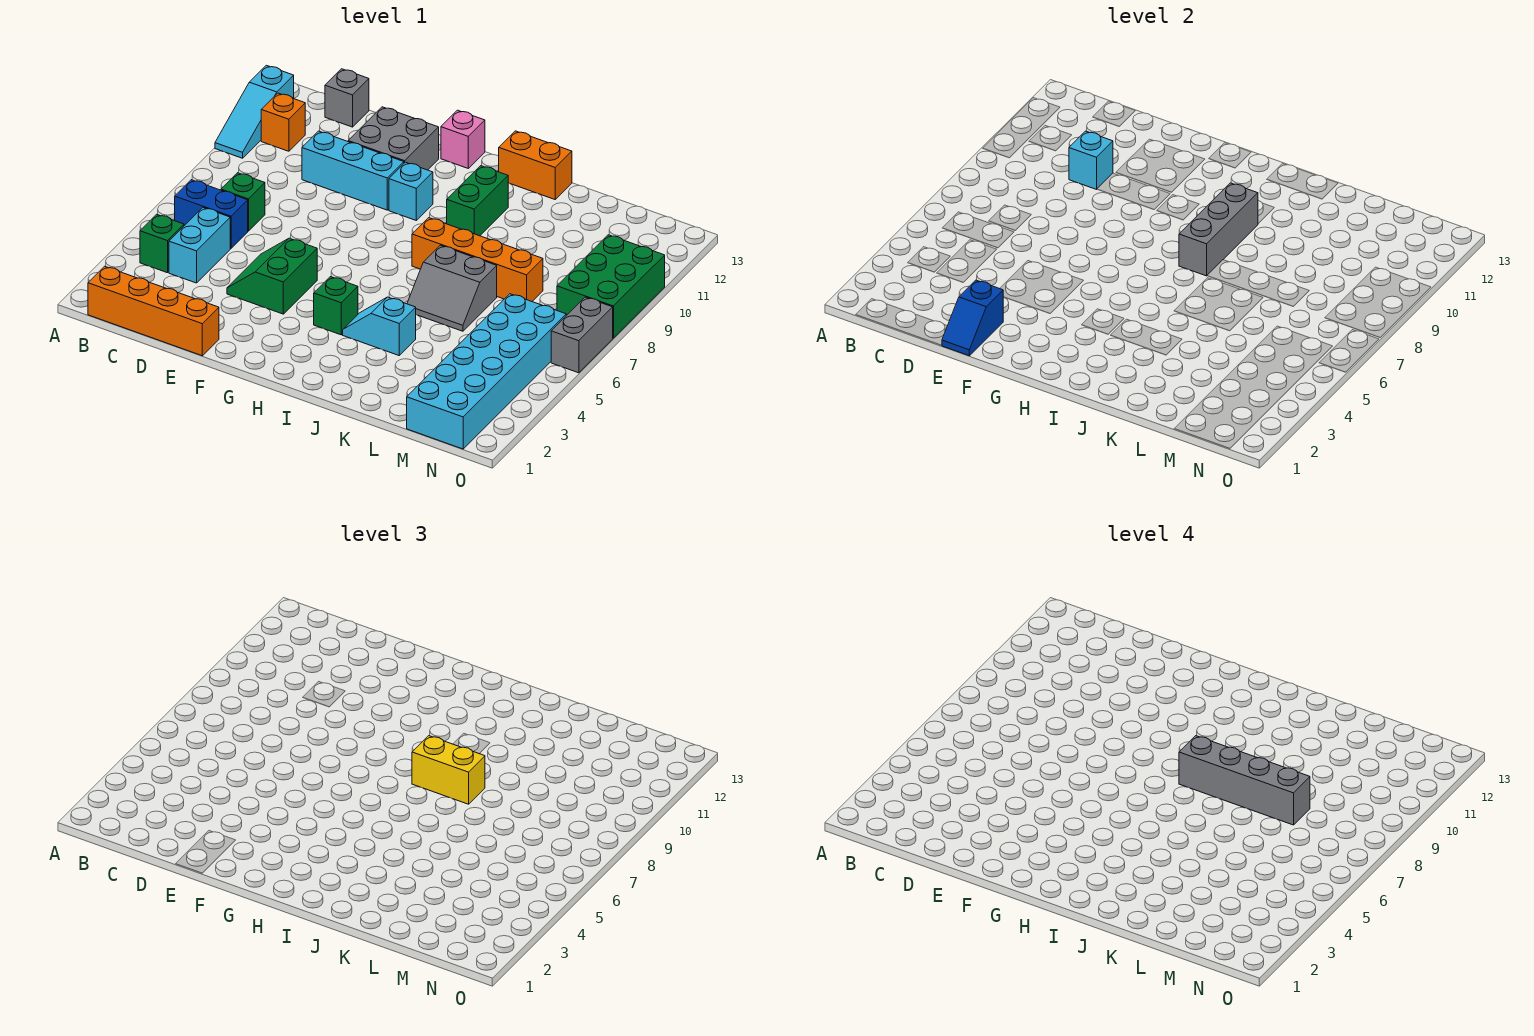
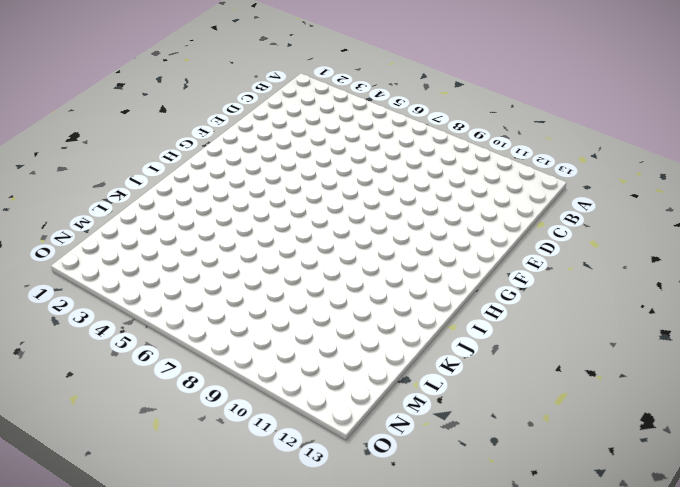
none -> cyan slope A10:A12 level 1 top 12
none -> orange brick B1:E1 level 1
none -> green brick B4 level 1

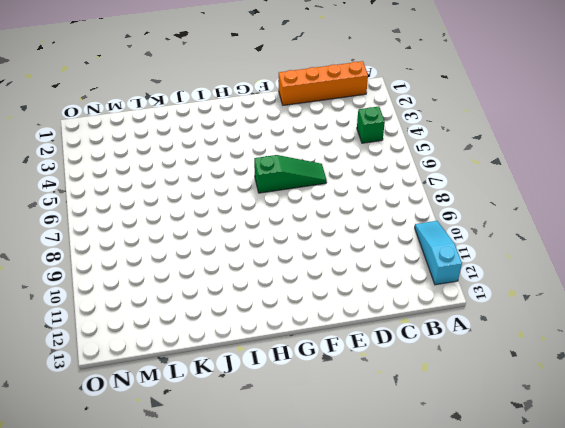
green slope E6:G6 level 1 top G -> none
none -> blue brick B6:C6 level 1
none -> orange brick B11 level 1
none -> cyan brick C4:C5 level 1

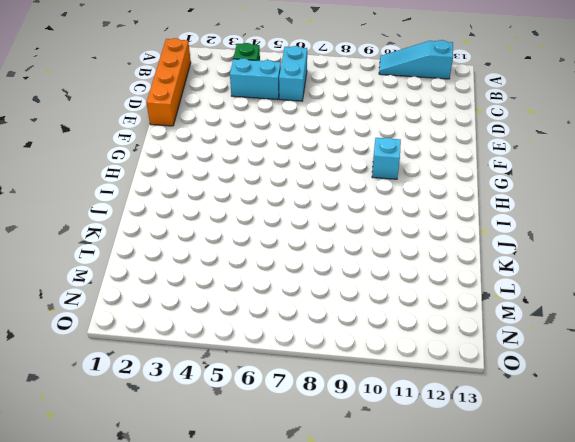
cyan brick B6:C6 level 1 -> blue brick B6:C6 level 1
none -> orange brick B11 level 1
none -> green brick C7 level 1
none -> grey brick C13 level 1

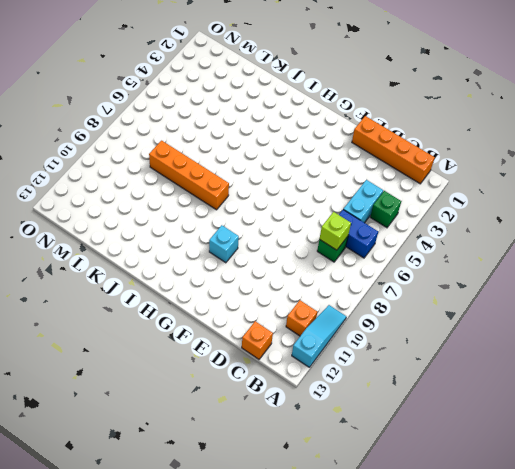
lime brick C7 level 2 -> none
orange brick C13 level 1 -> grey brick C13 level 1
none -> cyan brick D10:F10 level 1
none -> green slope E4:F5 level 1 top F
none -> grey brick E11:F12 level 1

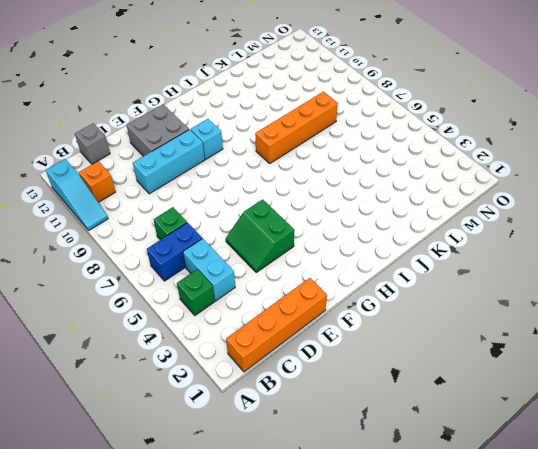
none -> pink brick G13 level 1
none -> green brick H4 level 1
none -> cyan slope I4:J4 level 1 top J

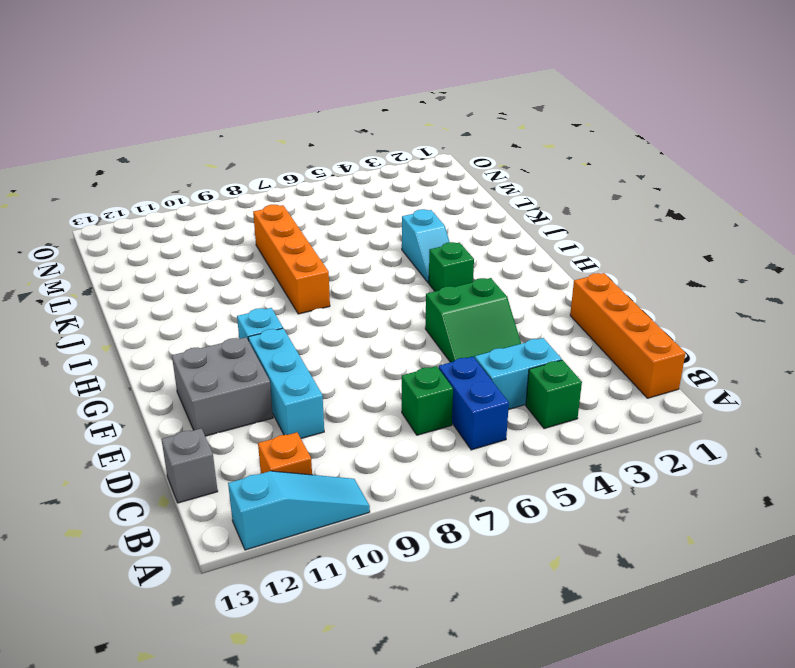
none -> pink brick G13 level 1
none -> green brick I10:I11 level 1
none -> orange brick I13:J13 level 1

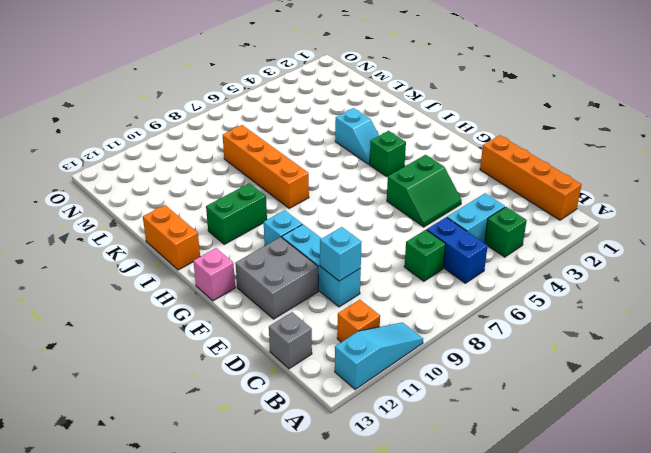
none -> grey slope J6:K7 level 1 top 7
none -> cyan brick M1:N6 level 1
none -> green brick N8:O10 level 1

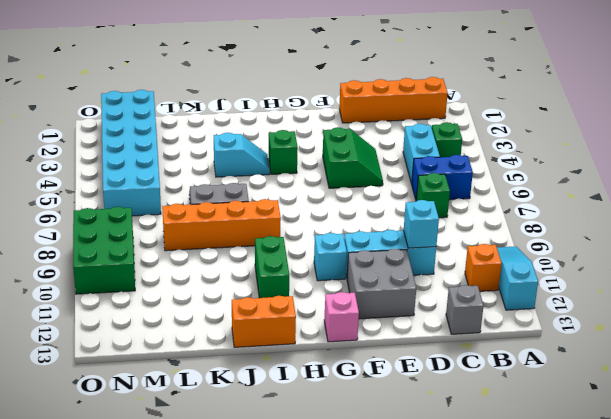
none -> grey brick O6:O7 level 1
none -> blue slope E1:E2 level 2 top 2
none -> grey brick I8:I10 level 2

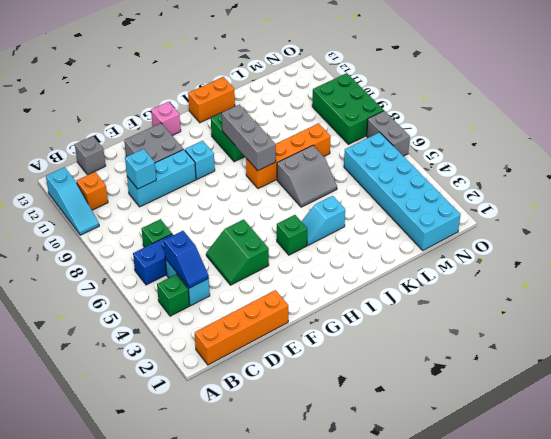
blue slope C4:C5 level 2 top 5 -> blue slope E1:E2 level 2 top 2
none -> yellow brick I8:J8 level 3
none -> grey brick I8:L8 level 4

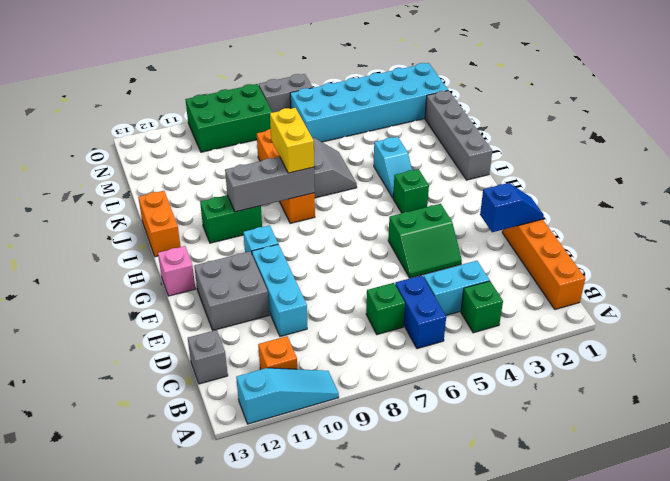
grey brick I1:L1 level 1 -> grey brick I8:L8 level 4
none -> cyan brick D10 level 2

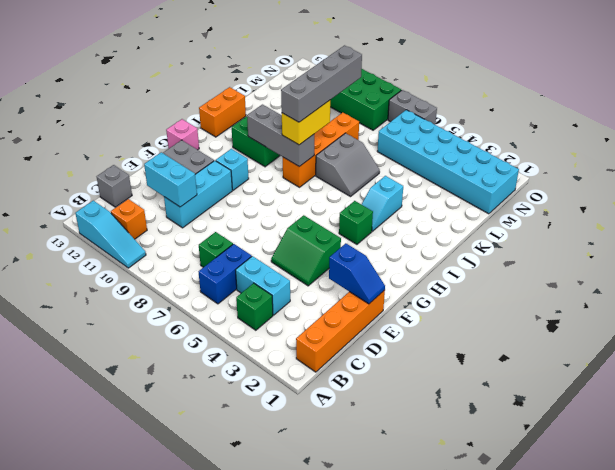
cyan brick D10:D11 level 2 -> cyan brick D10 level 2

